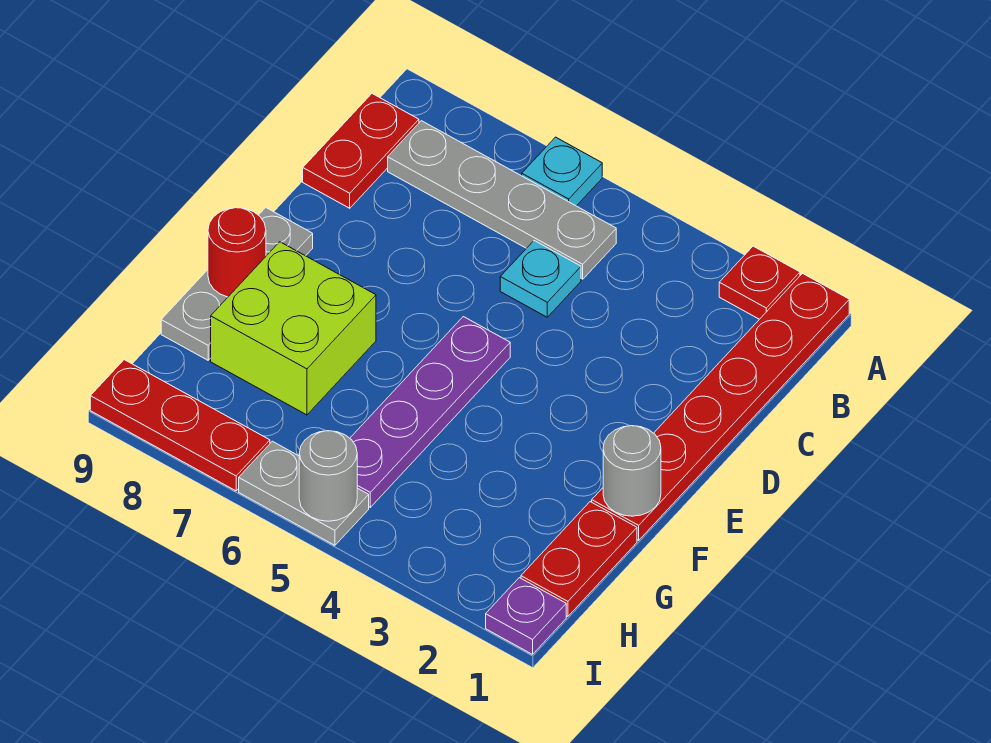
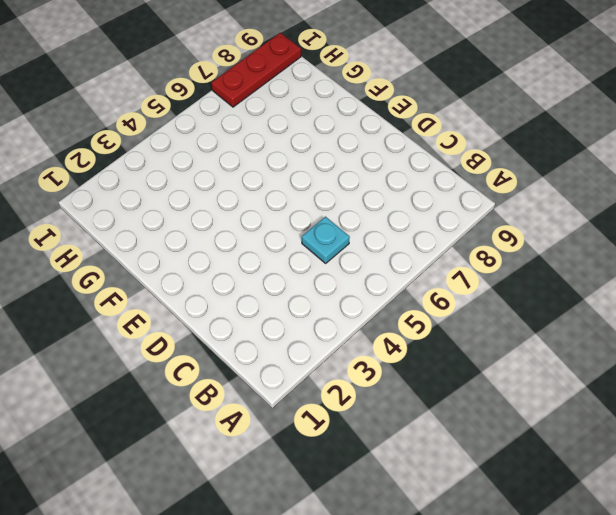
none -> red plate A1:F1 level 1
none -> red plate A2 level 1
none -> cyan plate A6 level 1

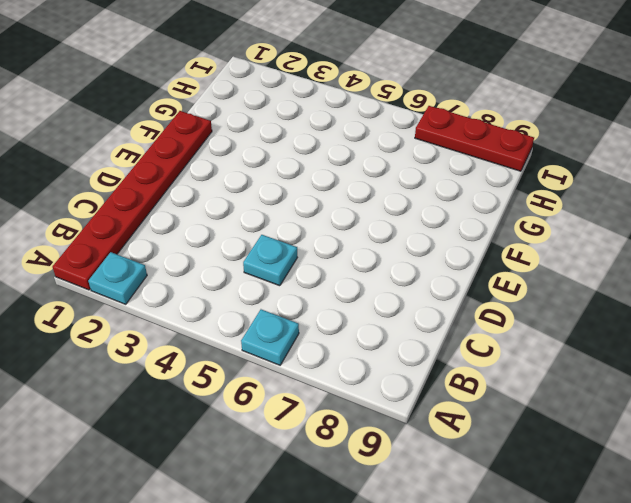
cyan plate A2 level 1 -> red plate A2 level 1
none -> grey plate B5:B8 level 1
none -> red plate B9:C9 level 1
none -> purple plate E5:H5 level 1

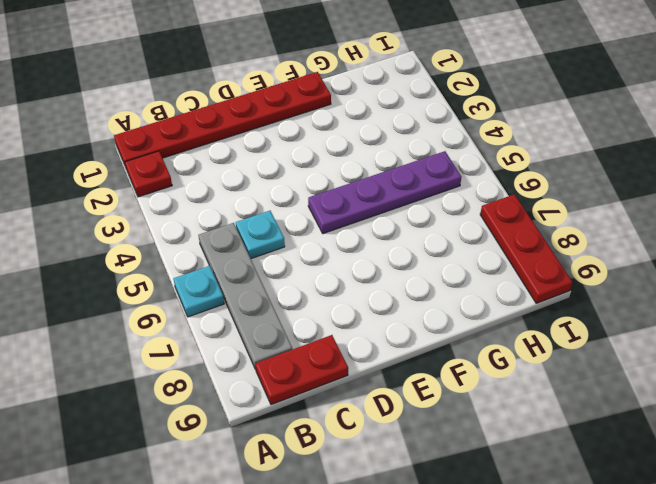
none -> grey plate E9:G9 level 1
none -> lime brick F7:G8 level 1
none -> red plate G1:H1 level 1

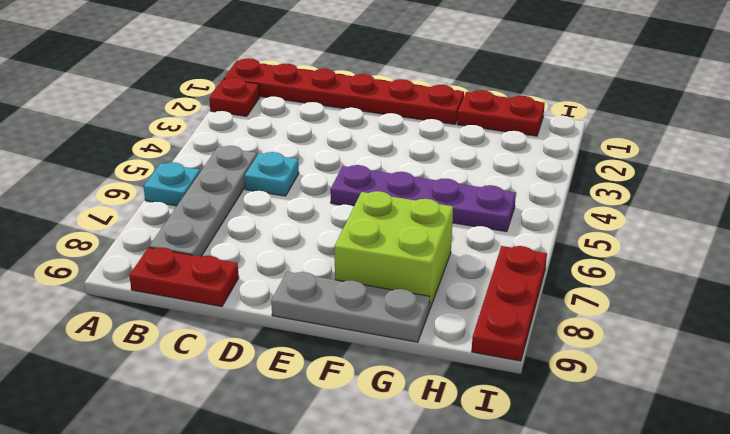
none -> purple plate I1 level 1
none -> grey plate I5:I6 level 1
none -> grey round brick F1 level 2

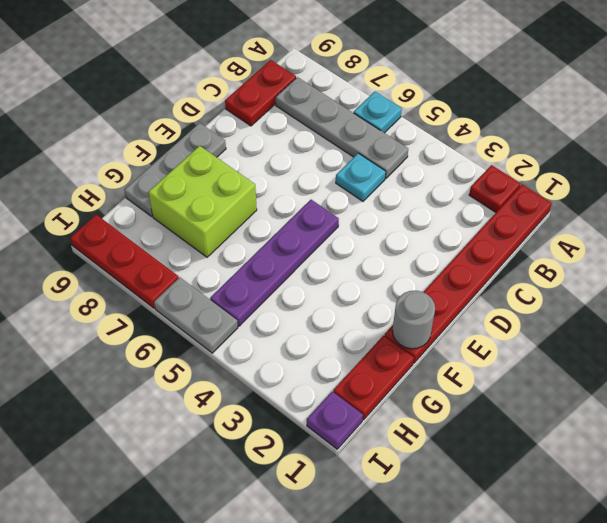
none -> red round brick F9 level 2
none -> grey round brick I5 level 2

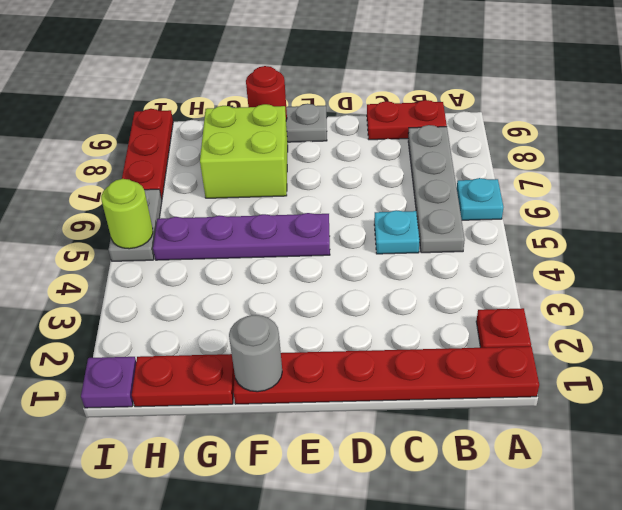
lime round brick I5 level 2 -> grey round brick I5 level 2

